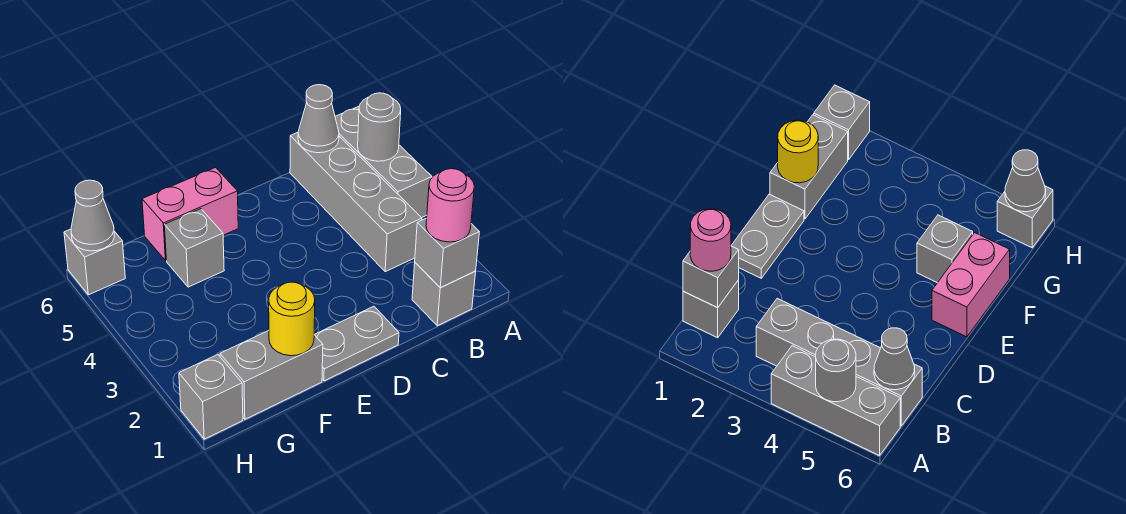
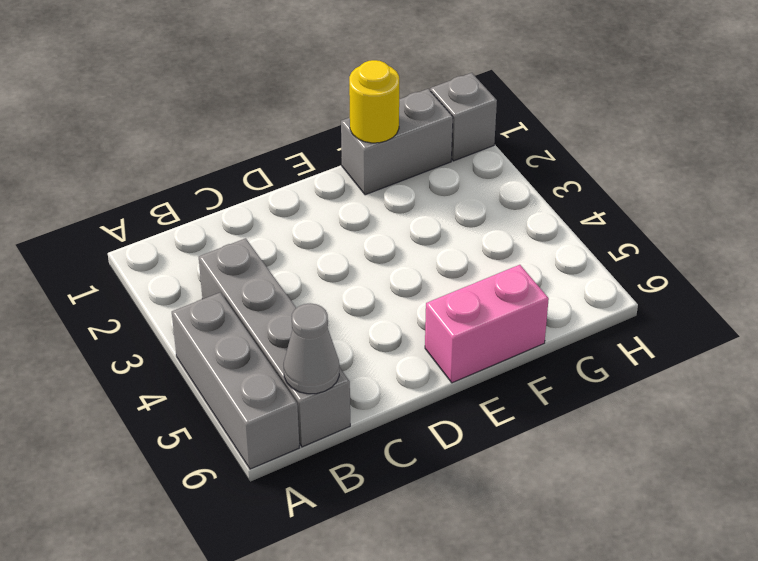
none -> grey brick B1 level 1
none -> grey plate D1:E1 level 1
none -> grey brick F5 level 1

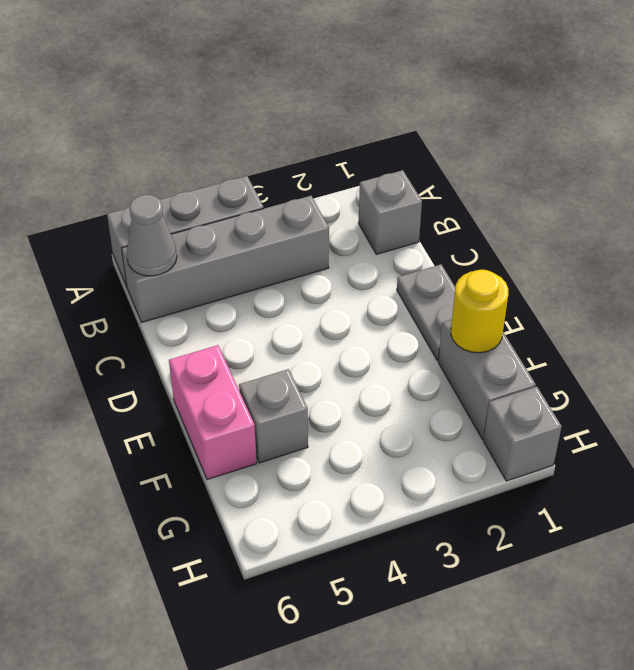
none -> grey brick H6 level 1
none -> grey round brick A5 level 2
none -> grey brick B1 level 2

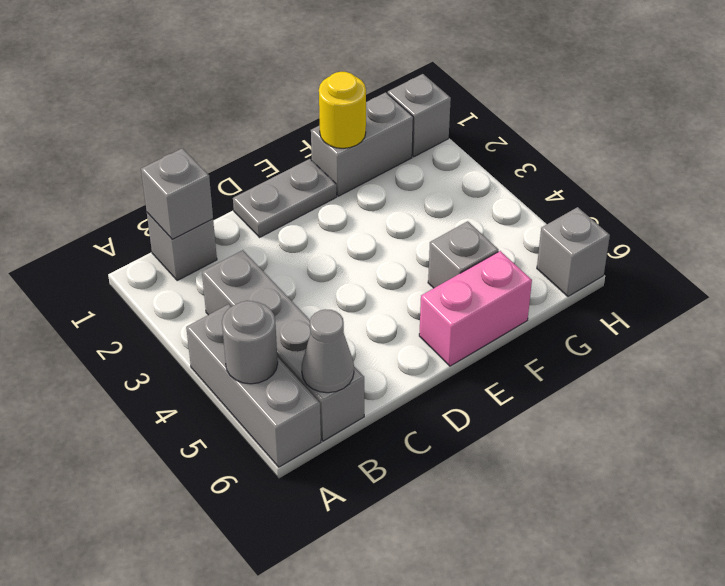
none -> grey cone H6 level 2
none -> pink round brick B1 level 3

